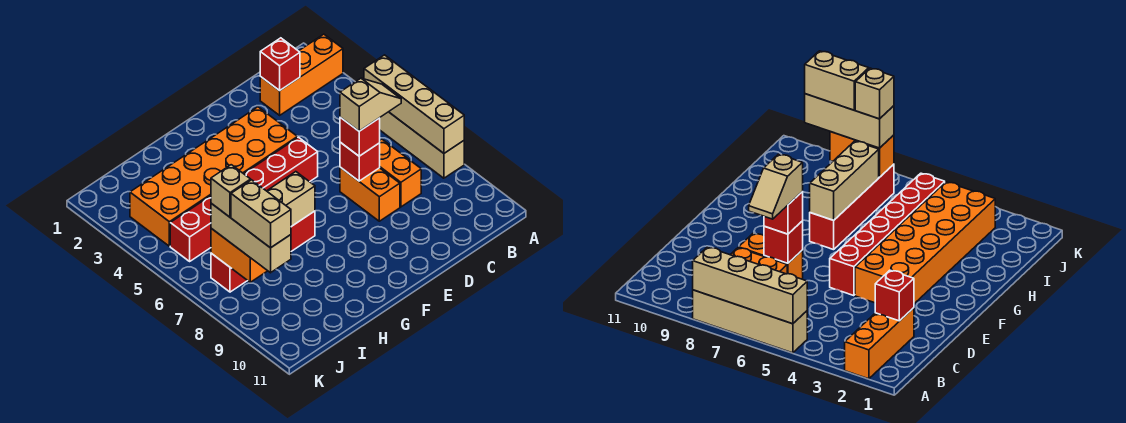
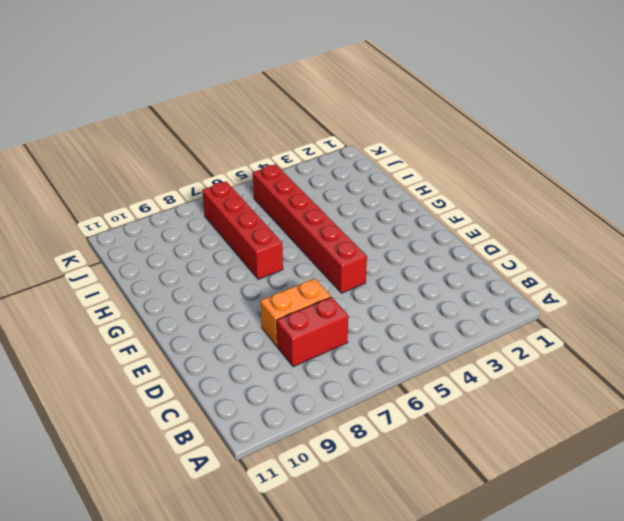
red brick C7:C8 level 1 -> orange brick C7:C8 level 1
none -> orange brick A2:C2 level 1
none -> tan brick A5:A8 level 1
none -> orange brick E3:J4 level 1

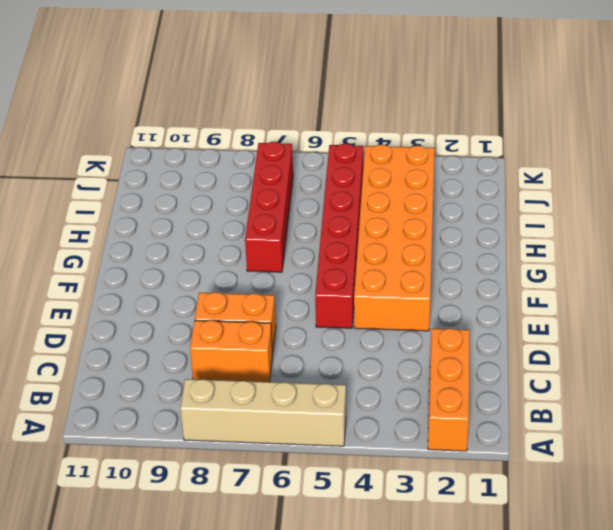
none -> tan brick A5:A8 level 2
none -> red brick C2 level 2
none -> red brick D7 level 2

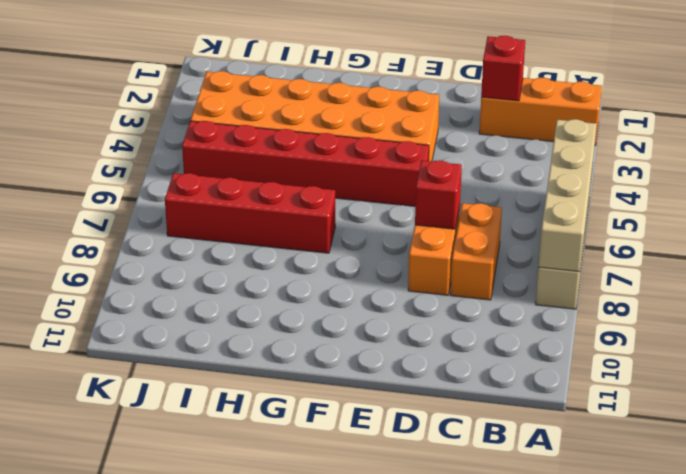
none -> tan brick G7:I7 level 2
none -> orange brick J7:J8 level 2
none -> red brick D7 level 3

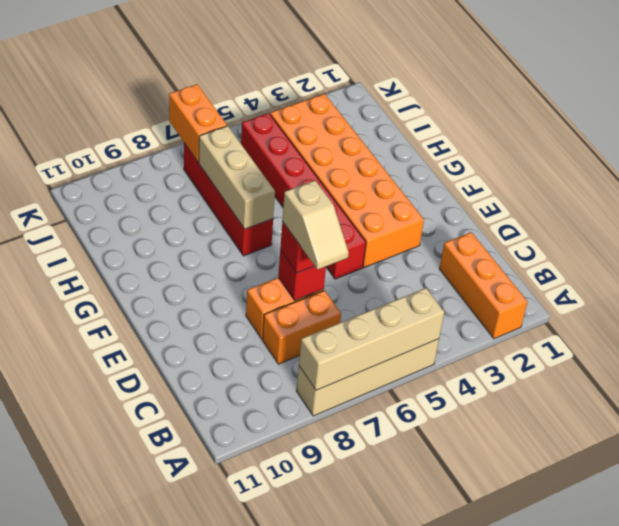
orange brick J7:K7 level 2 -> orange brick J7:J8 level 2
none -> red brick C2 level 2
none -> tan brick J7:J9 level 3
none -> tan brick J7 level 4

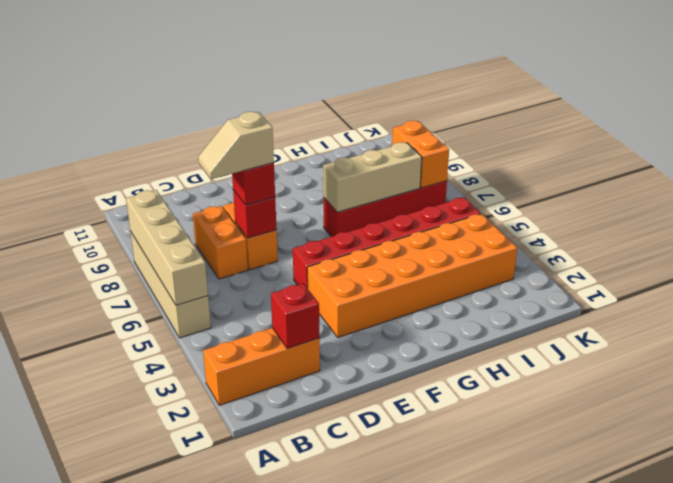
none -> tan brick J7:J9 level 3
none -> tan brick J7 level 4
none -> tan brick J8:J9 level 4

